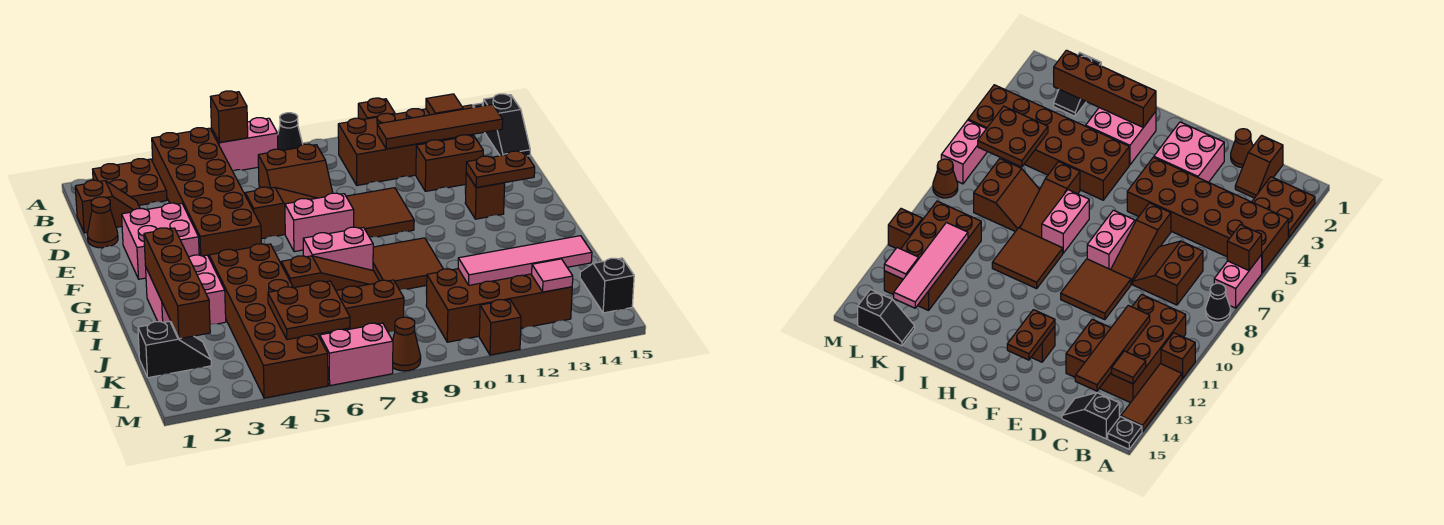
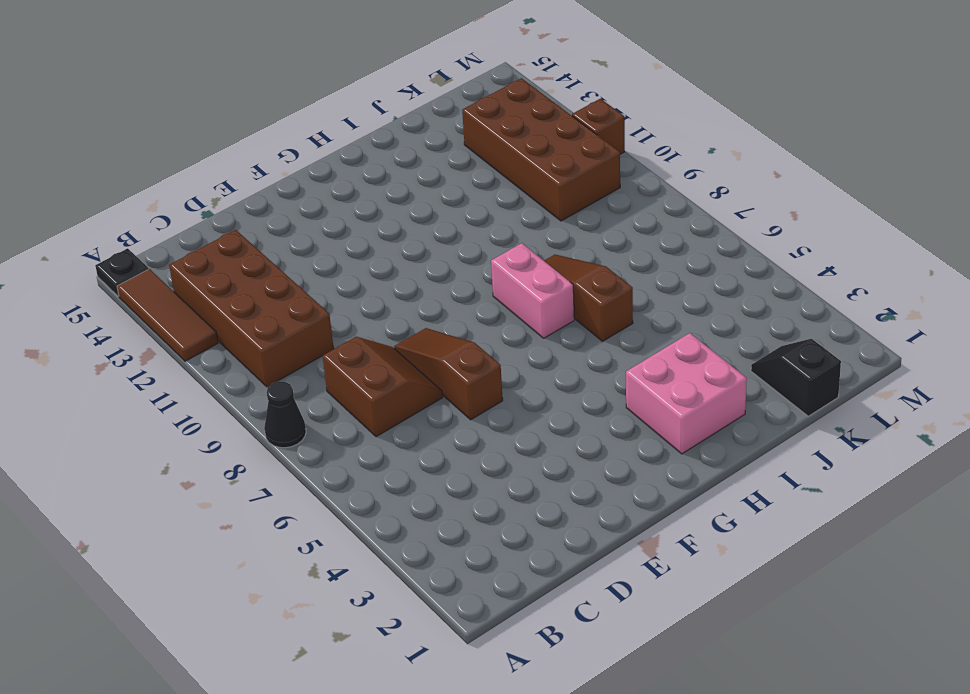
none -> brown plate A2:B3 level 1
none -> brown brick A4:F5 level 1
none -> pink brick A6:A7 level 1
none -> brown brick A11 level 1

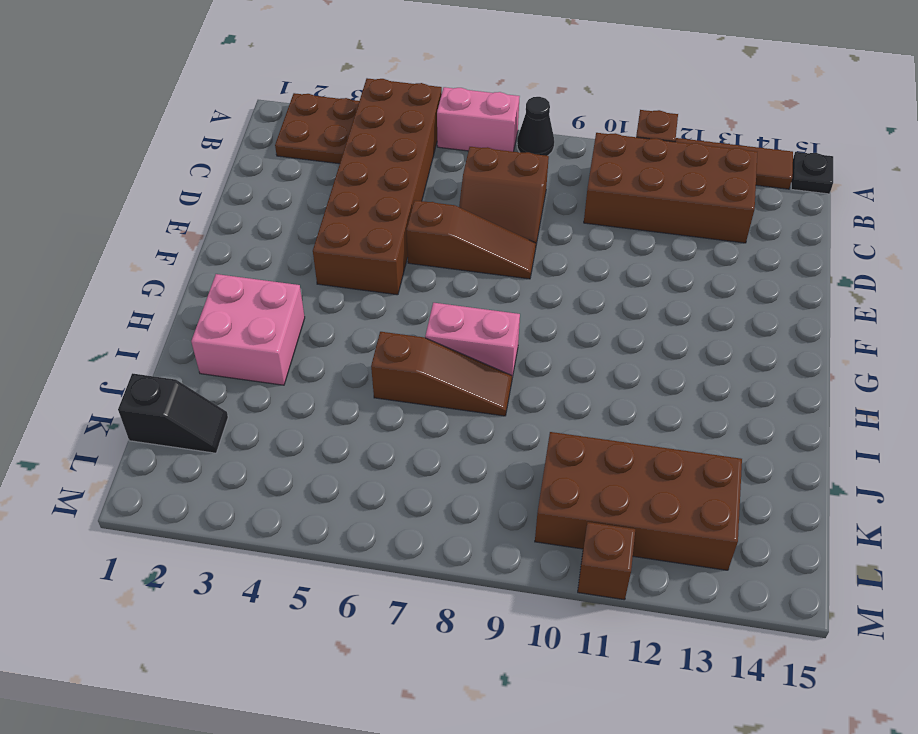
none -> black slope B15:C15 level 1 top B
none -> brown slope C1:C2 level 1 top 1
none -> brown cone D1 level 1
none -> brown brick D12:D13 level 1

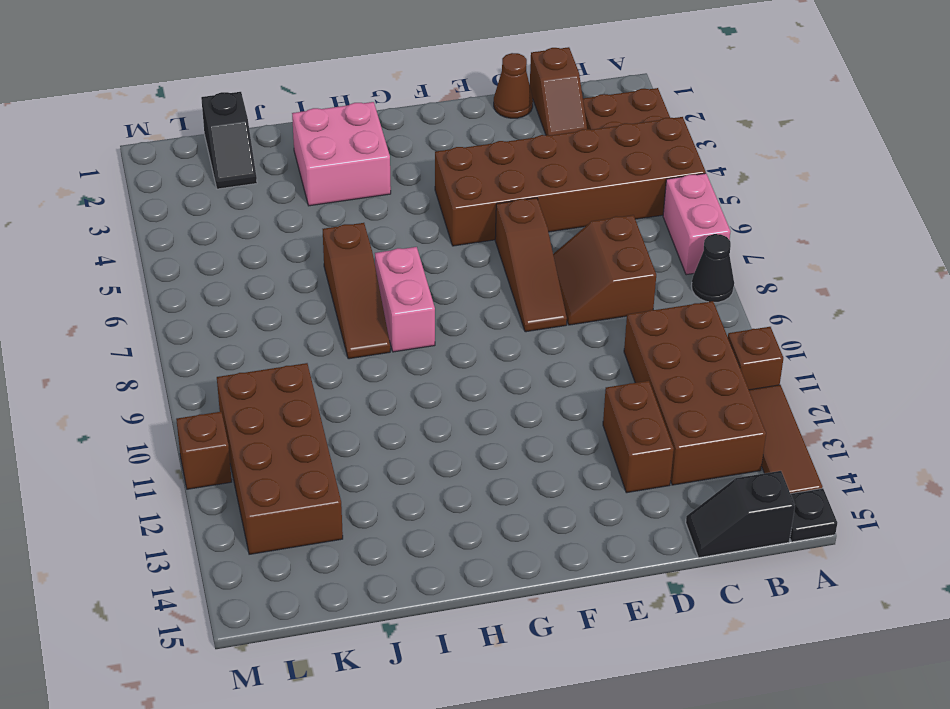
none -> pink brick E2:F3 level 1
none -> brown tile E9:F10 level 1
none -> pink brick F7:F8 level 1
none -> brown brick F13 level 1

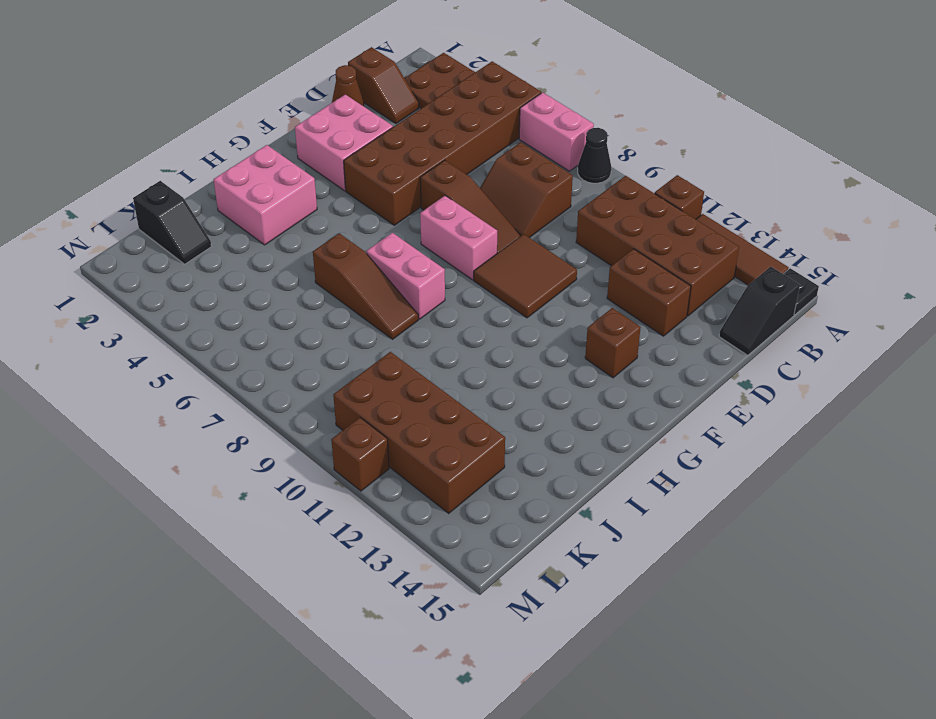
none -> brown brick H4:M5 level 1
none -> brown tile H9:I10 level 1
none -> brown slope J7:K8 level 1 top K
none -> black slope K15:L15 level 1 top L

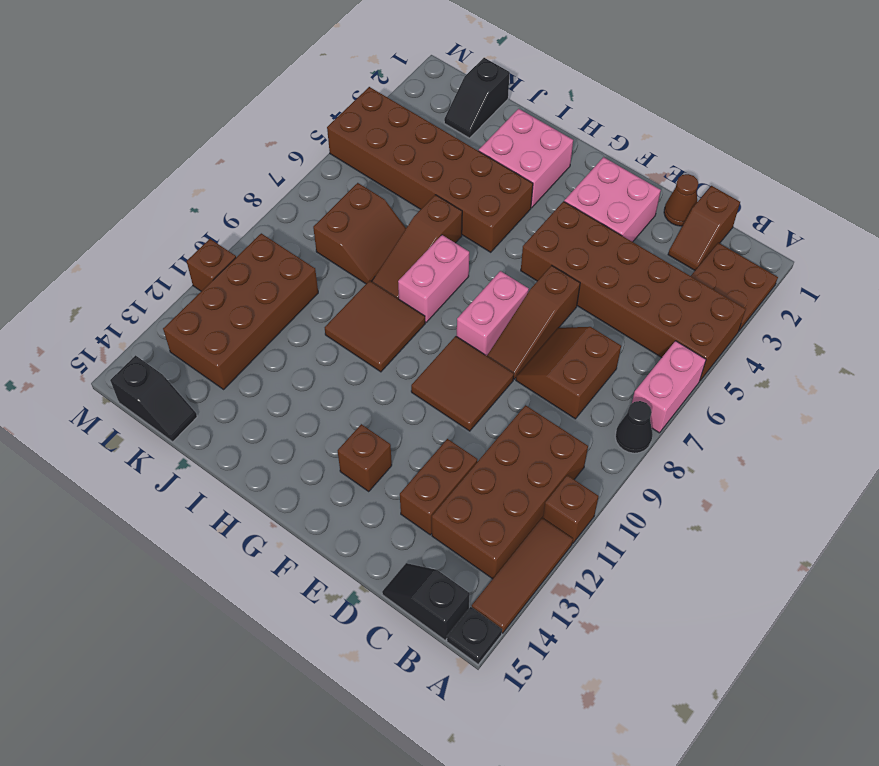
none -> pink brick M6:M7 level 1
none -> brown cone M8 level 1
none -> brown brick A6 level 2
none -> brown tile B13 level 2

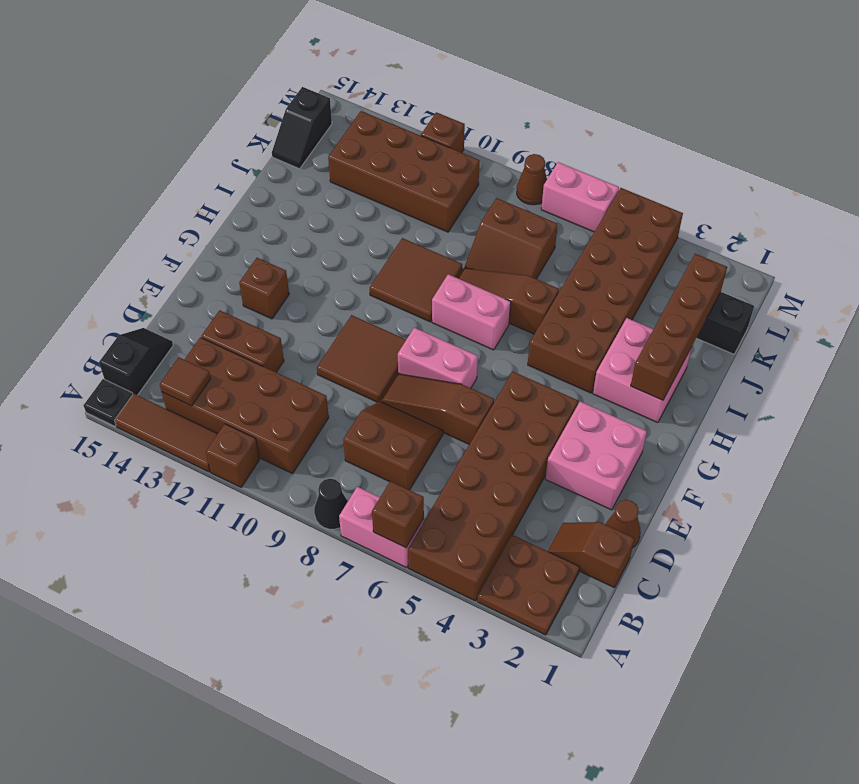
none -> brown tile C11:C14 level 2
none -> brown plate F13:F14 level 2
none -> brown plate K5:L6 level 2
none -> pink tile K11:K14 level 2

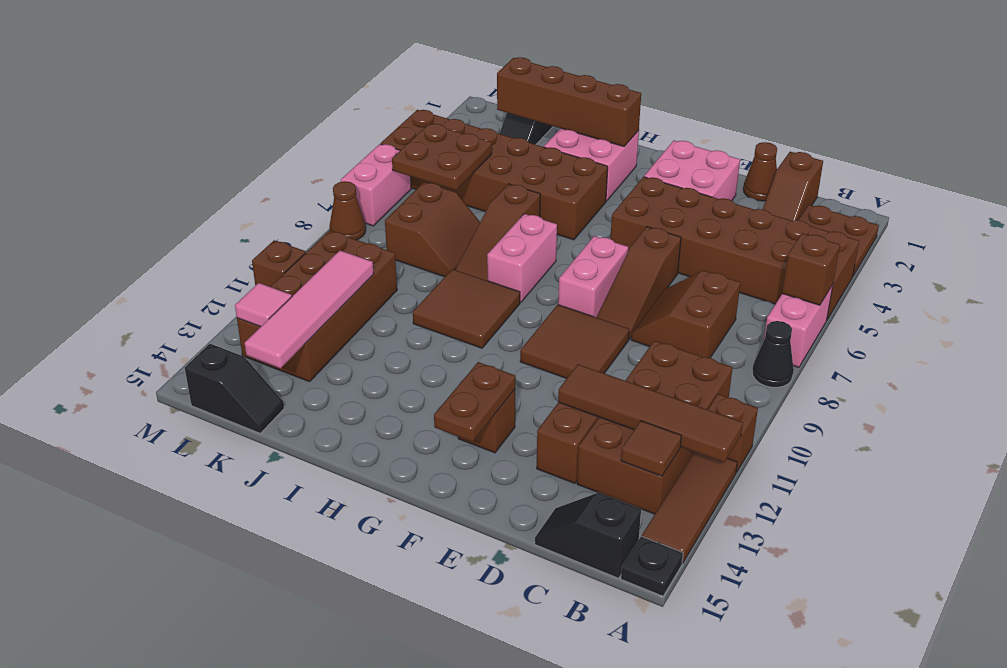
brown tile A12:D12 level 2 -> brown tile C11:C14 level 2

